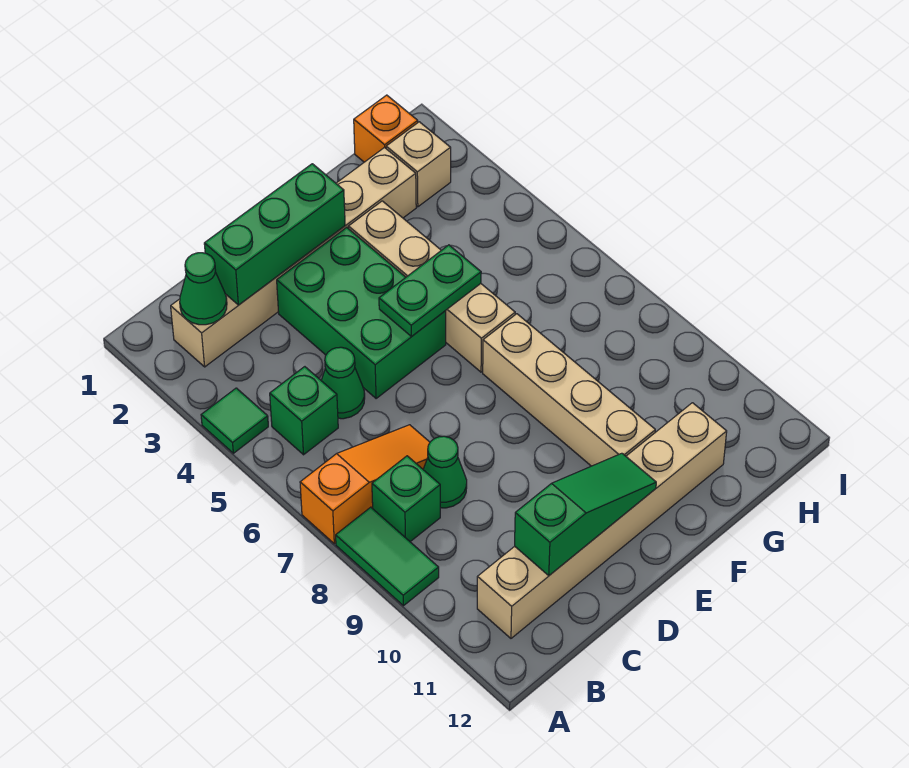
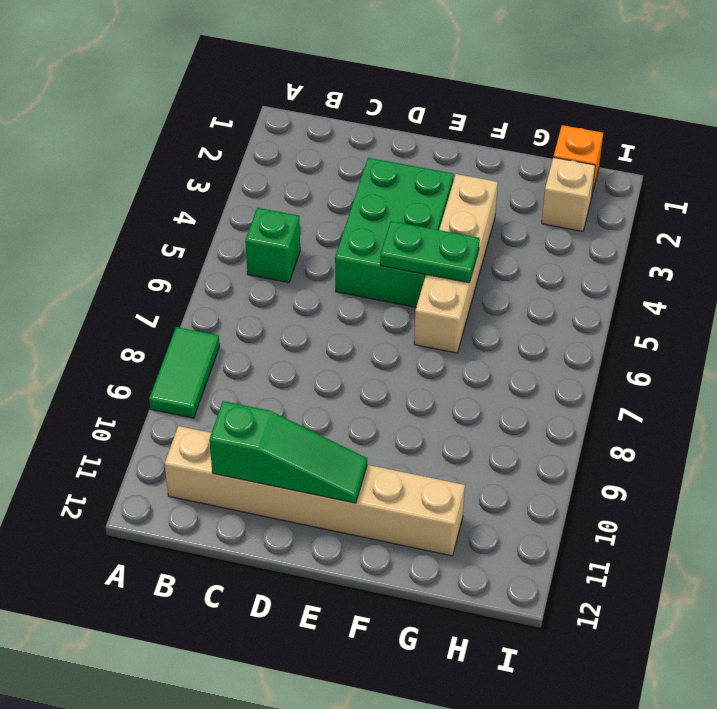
none -> green tile A4 level 1
none -> orange slope A7:C7 level 1 top A
none -> tan brick B2:G2 level 1

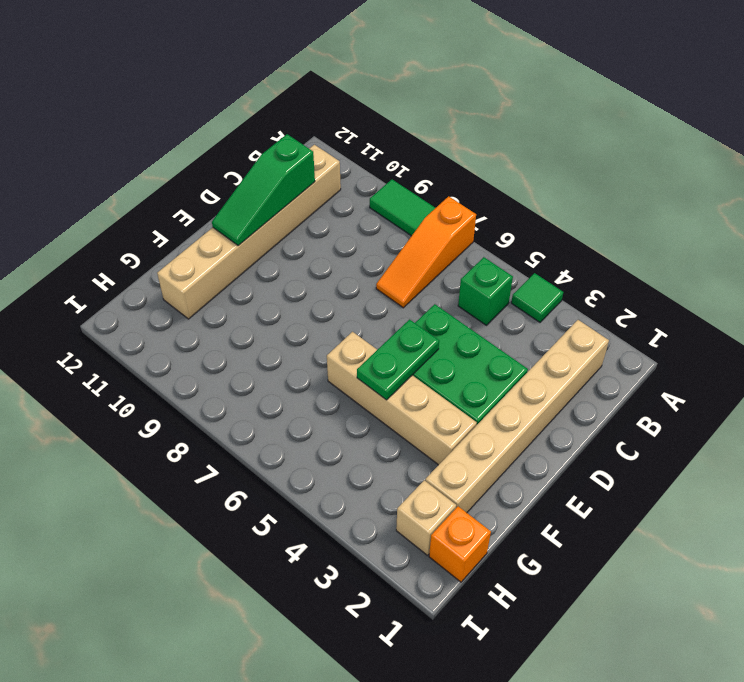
none -> green brick B8 level 1
none -> green cone C5 level 1
none -> green cone C8 level 1

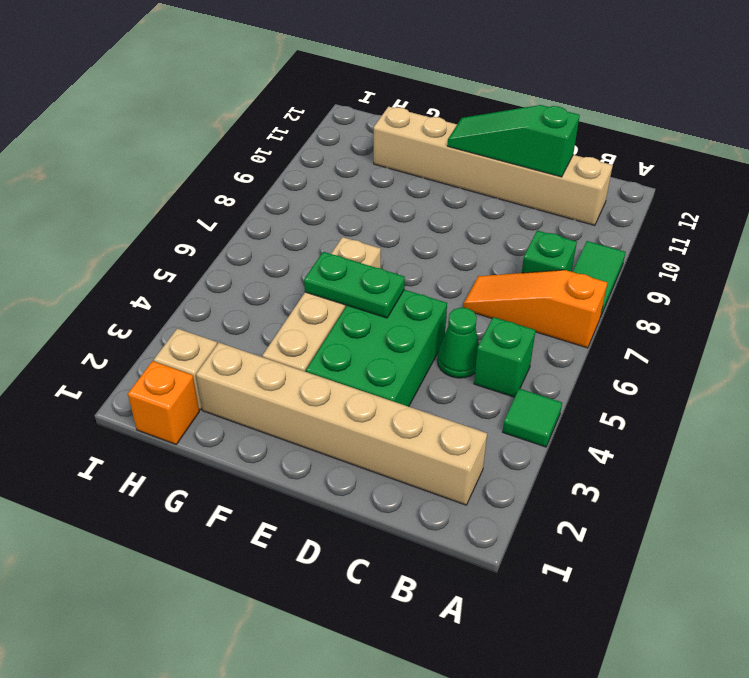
none -> green cone C8 level 1
none -> tan brick F7:F10 level 1
none -> green cone B2 level 2

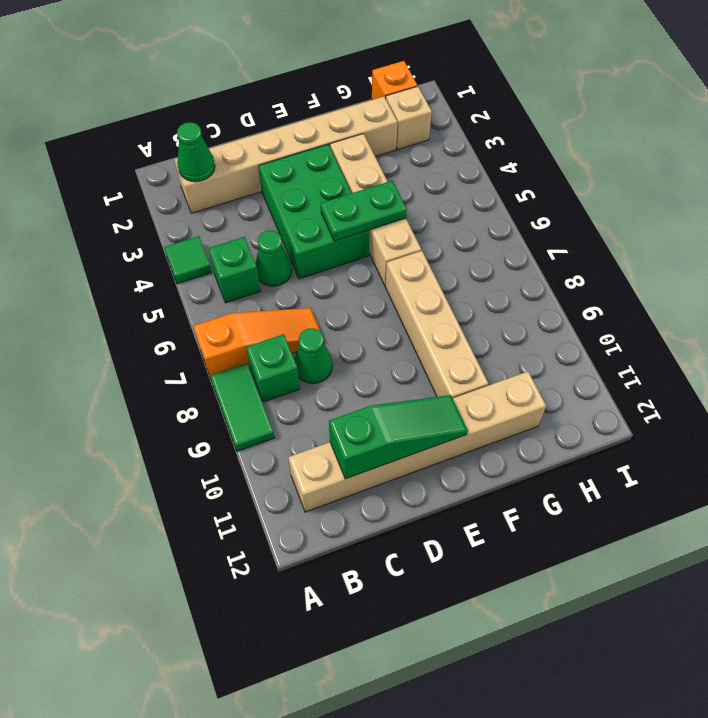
none -> green brick C2:E2 level 2

